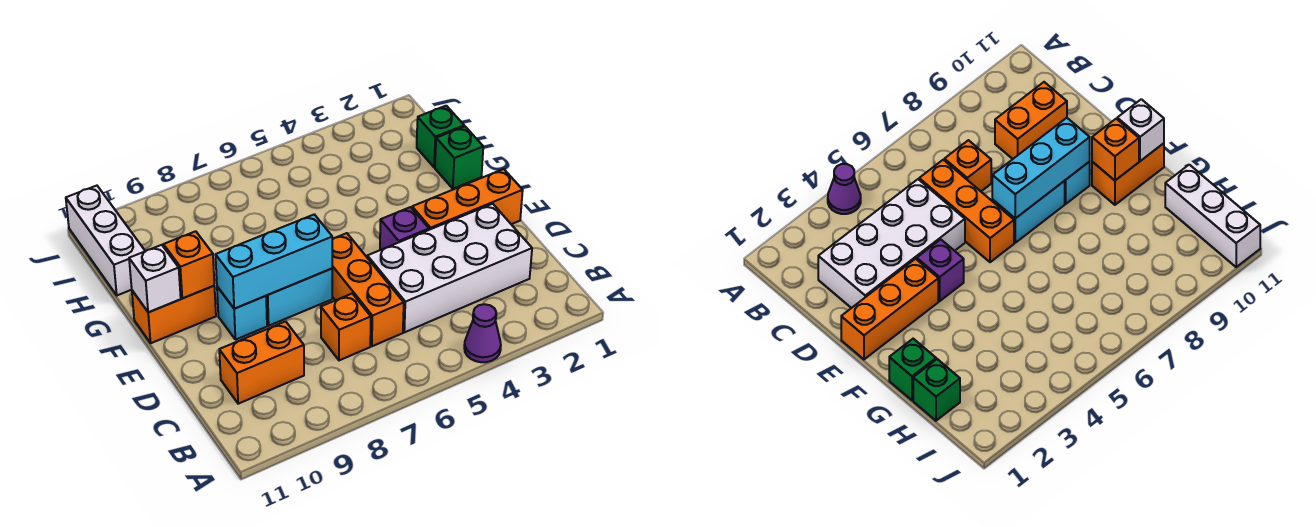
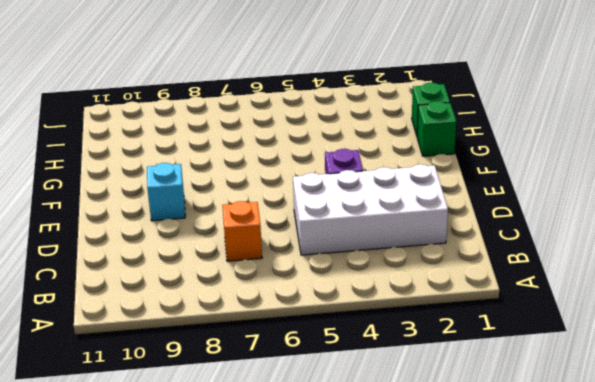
none -> purple cone A4 level 1
none -> orange brick C6:E6 level 1
none -> orange brick C9:C10 level 1

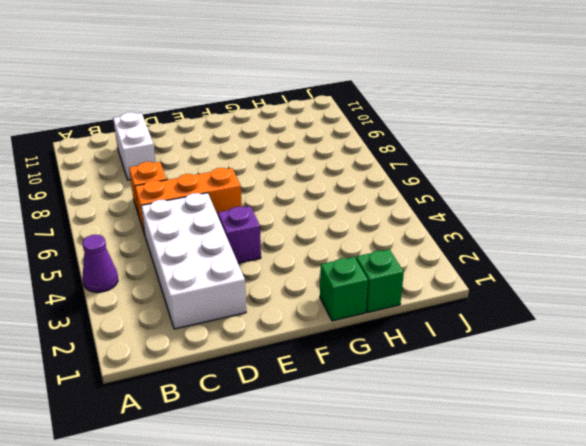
white brick C9:C10 level 1 -> orange brick C9:C10 level 1
none -> orange brick E1:E3 level 1
none -> cyan brick E7:E8 level 1
none -> cyan brick E9 level 1

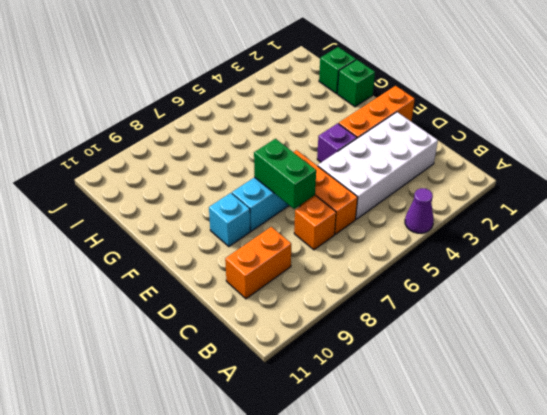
green brick D7:E7 level 2 -> cyan brick E7:E9 level 2
none -> orange brick F10:F11 level 1
none -> white brick H11:J11 level 1
none -> orange brick F10 level 2

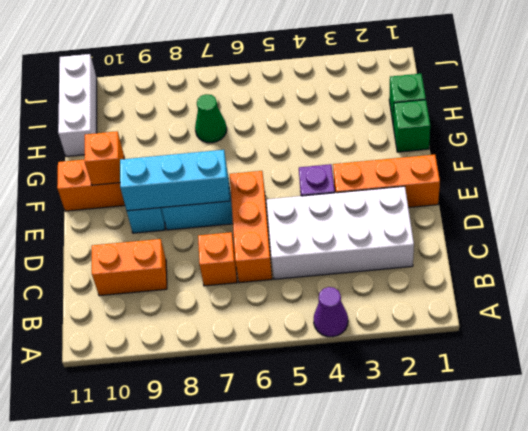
green cone H7 level 1 -> none
none -> white brick F11 level 2

